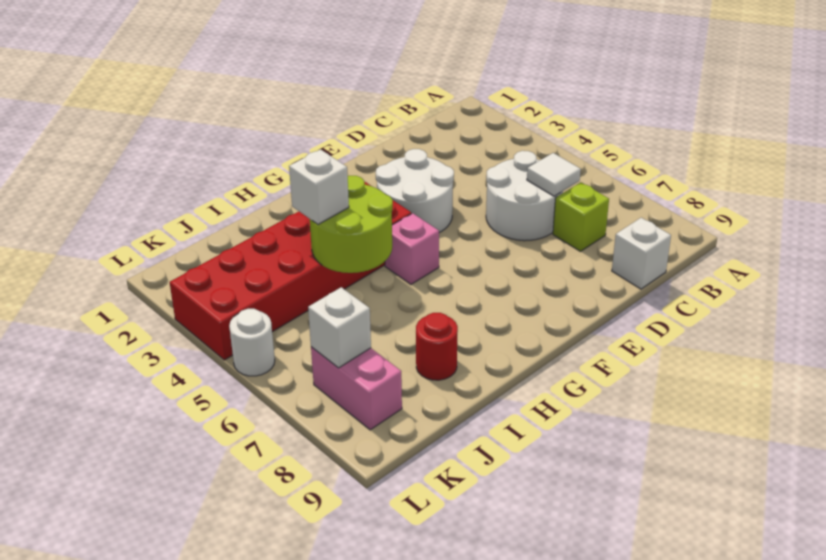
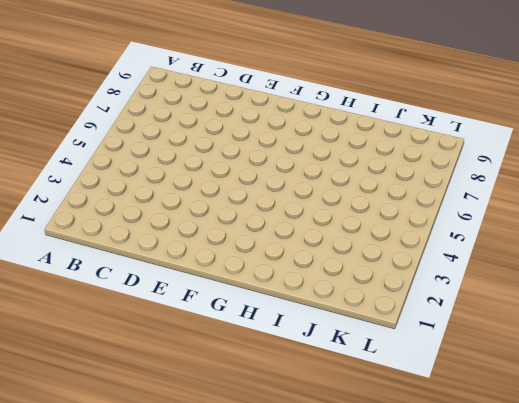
none -> white round brick C5:D6 level 1
none -> lime brick C7 level 1
none -> white brick C9 level 1

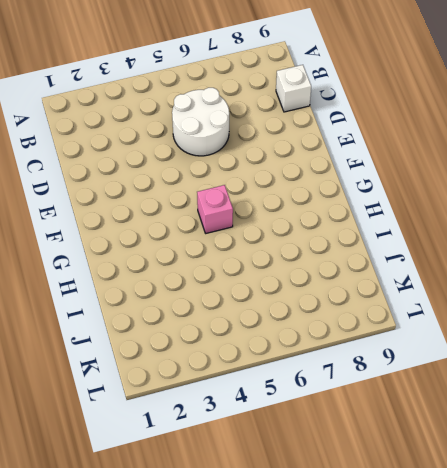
none -> lime brick C7 level 1
none -> white round brick E3:F4 level 1
none -> red brick G3:L4 level 1

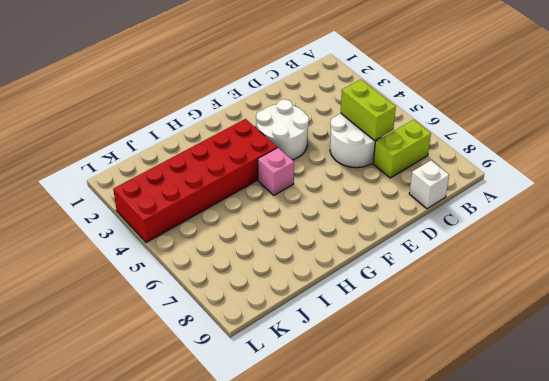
lime brick B7:C7 level 1 -> lime brick C7 level 1
lime brick C5:C6 level 2 -> white tile C6 level 2
none -> red round brick I8 level 1
none -> pink brick K7:K8 level 1
none -> white round brick L5 level 1

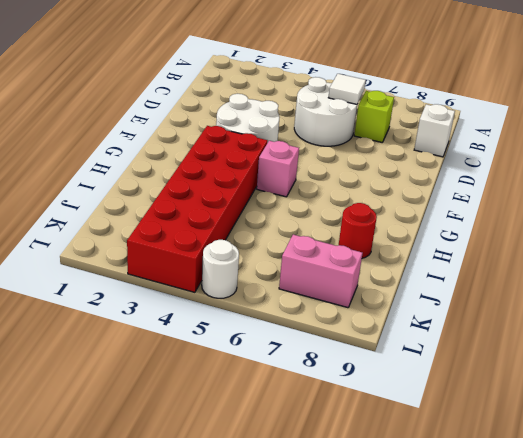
none -> lime round brick H4:I5 level 2
none -> white brick K7 level 2
none -> white brick I4 level 3

